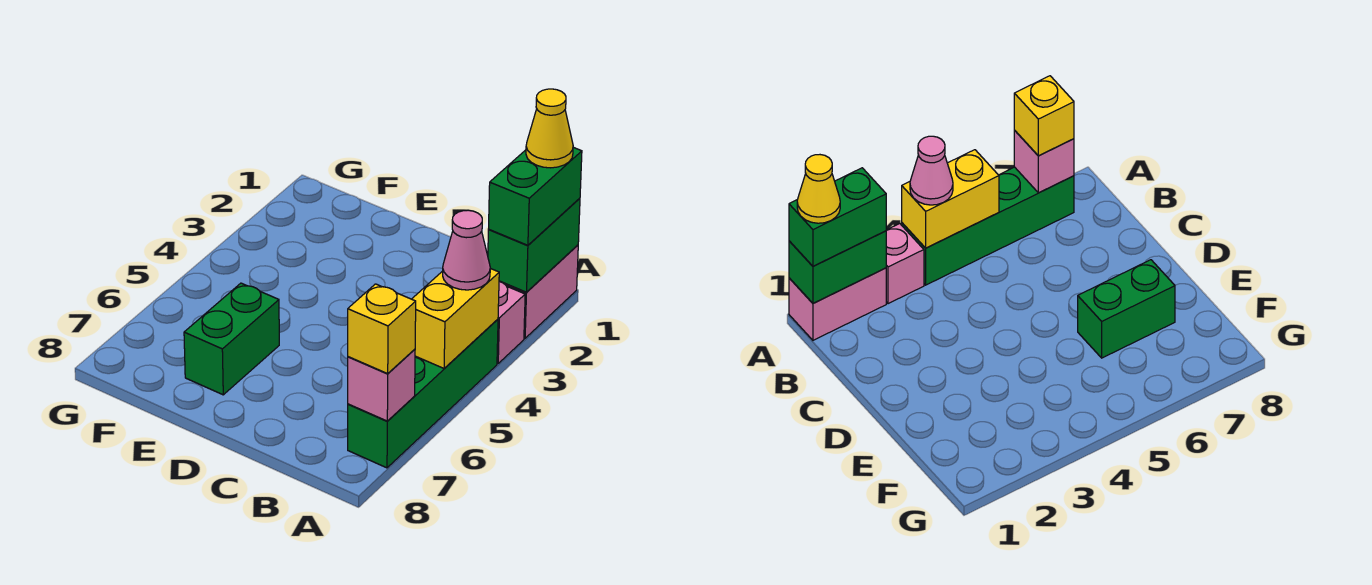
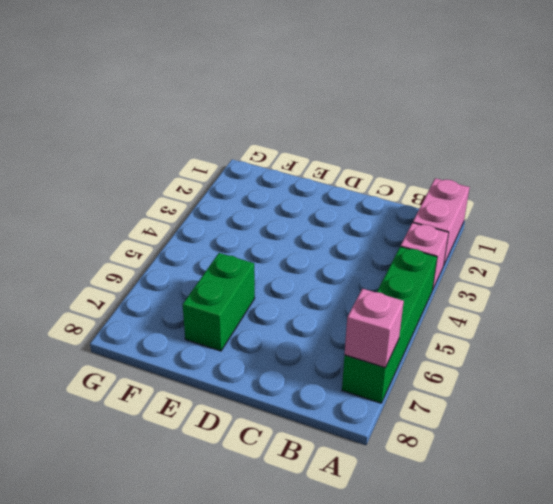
none -> green brick A1:A2 level 2
none -> yellow brick A4:A5 level 2

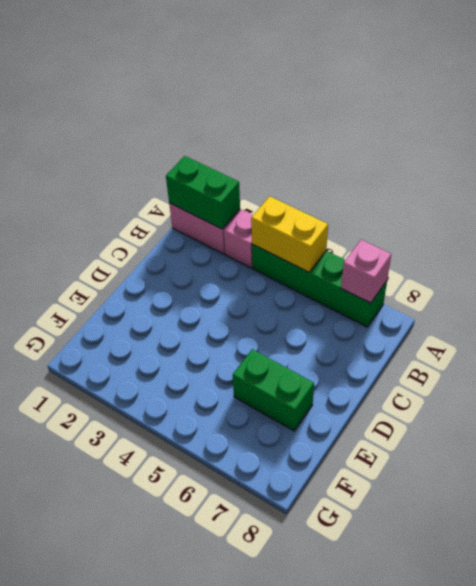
none -> green brick A1:A2 level 3
none -> pink cone A4 level 3

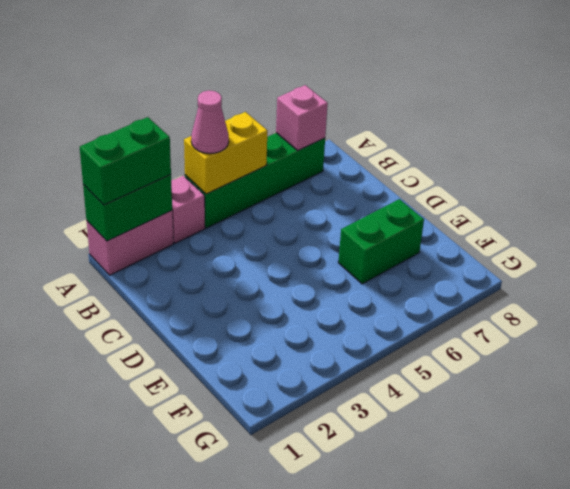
none -> yellow brick A7 level 3
none -> yellow cone A1 level 4

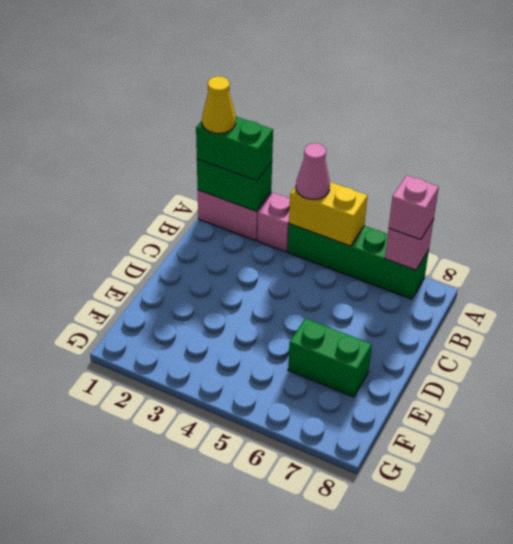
pink brick A7 level 3 -> yellow brick A7 level 3

